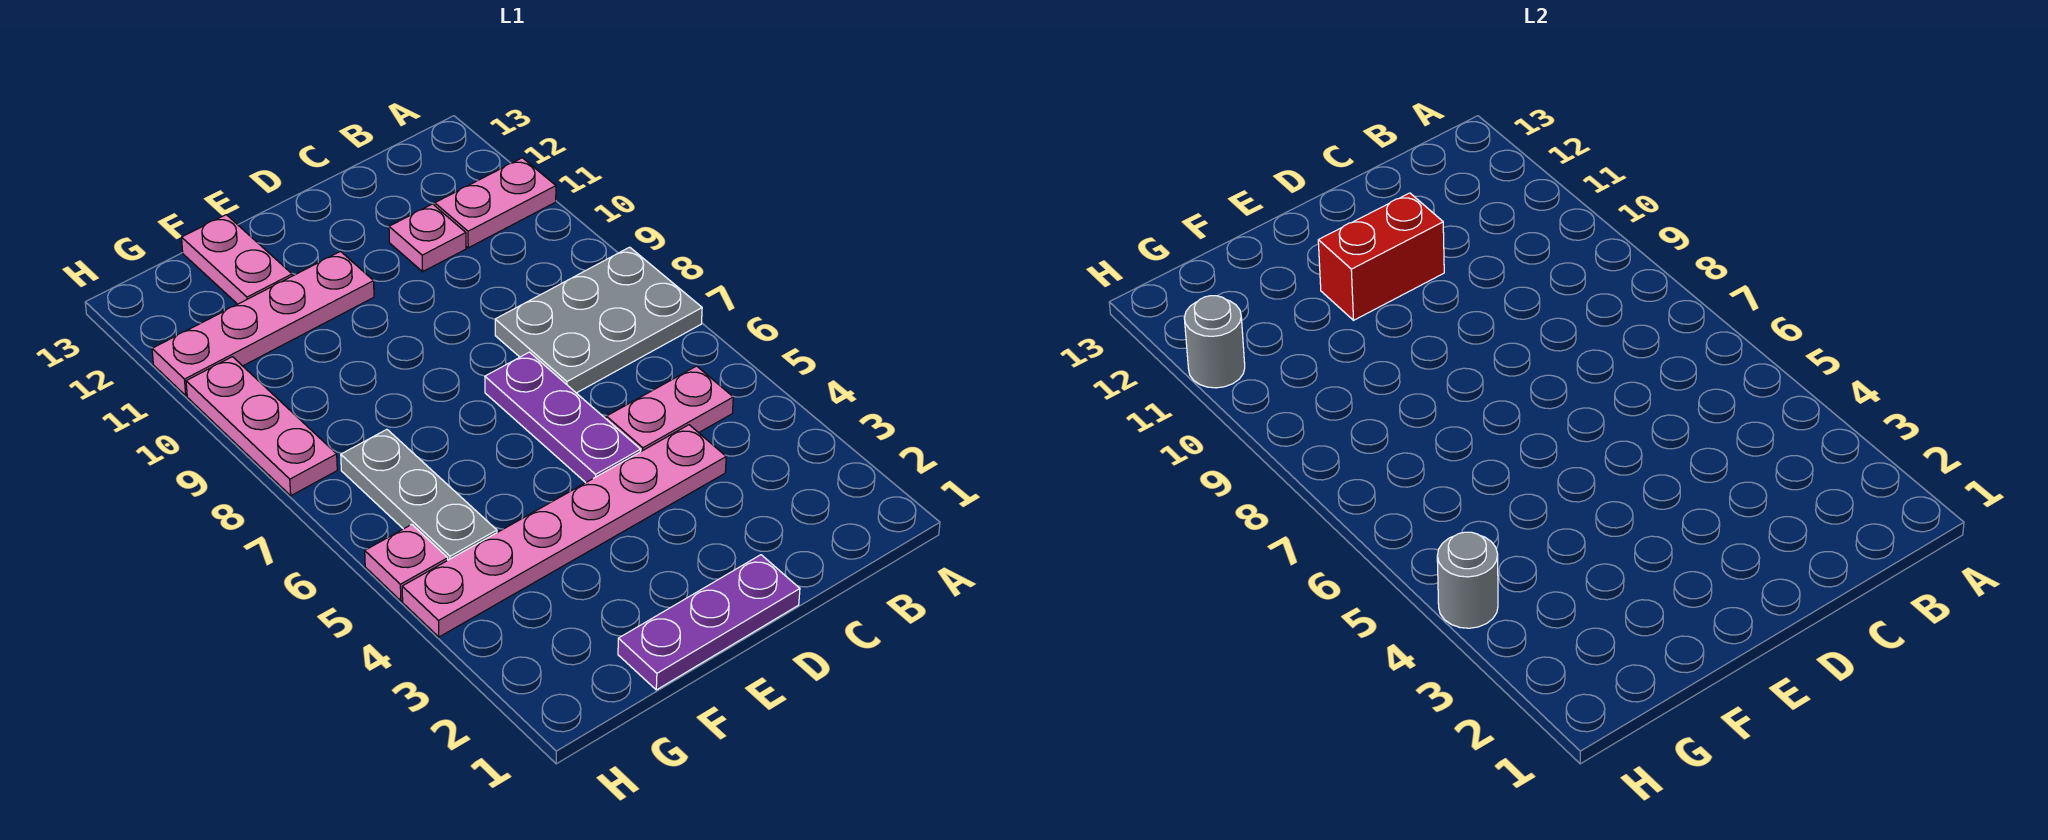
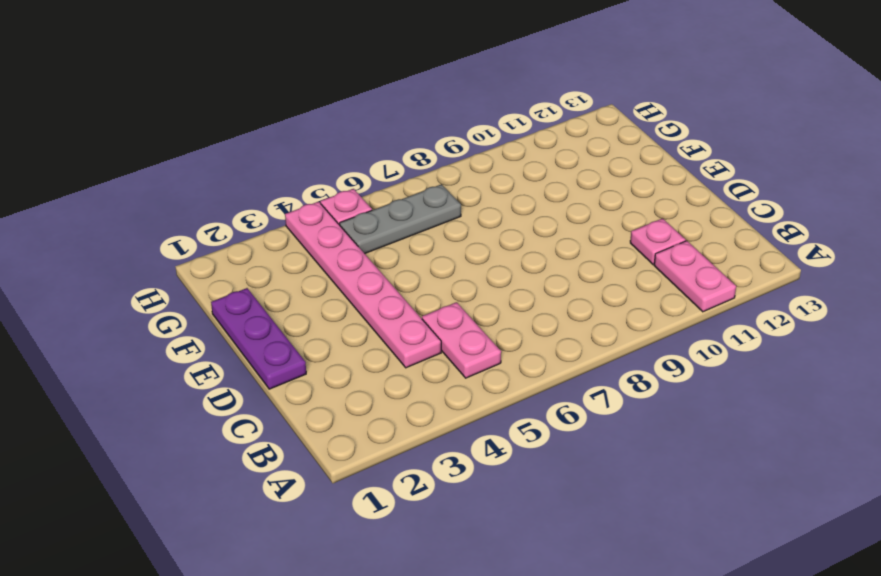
none -> grey plate A7:C8 level 1
none -> purple plate D5:D7 level 1
none -> pink plate E11:H11 level 1

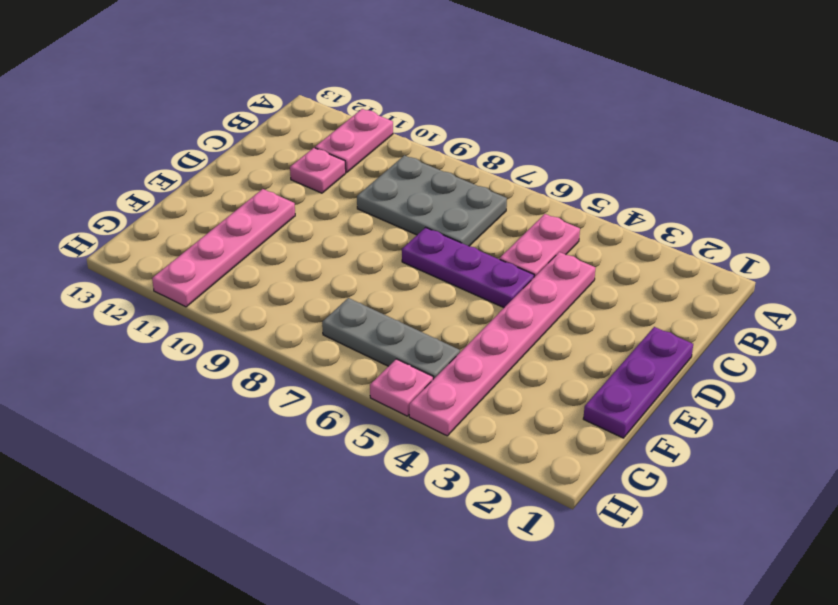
grey plate B7:C9 level 1 -> grey plate A7:C8 level 1
none -> pink plate F12:F13 level 1
none -> pink plate H8:H10 level 1
none -> red brick D11:E11 level 2

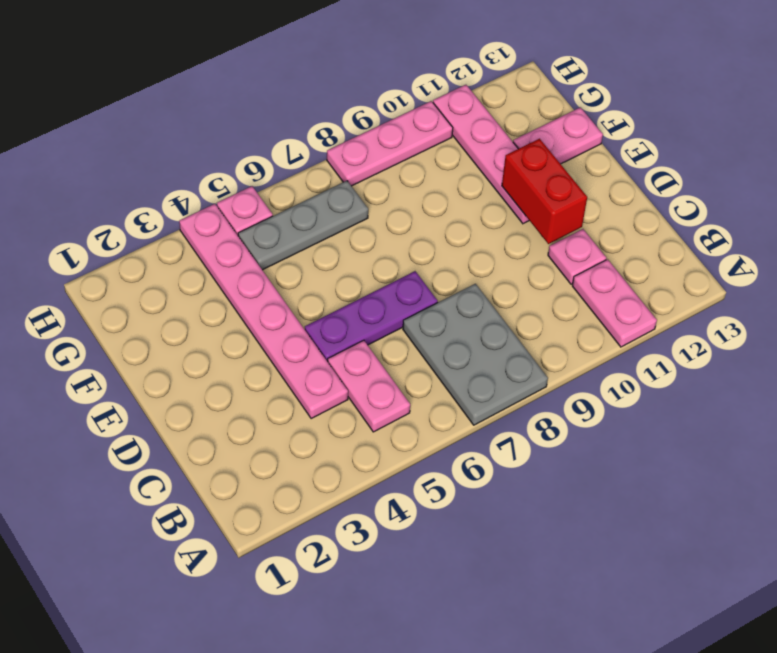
none -> purple plate D1:F1 level 1
none -> grey round brick H4 level 2
none -> grey round brick H11 level 2

